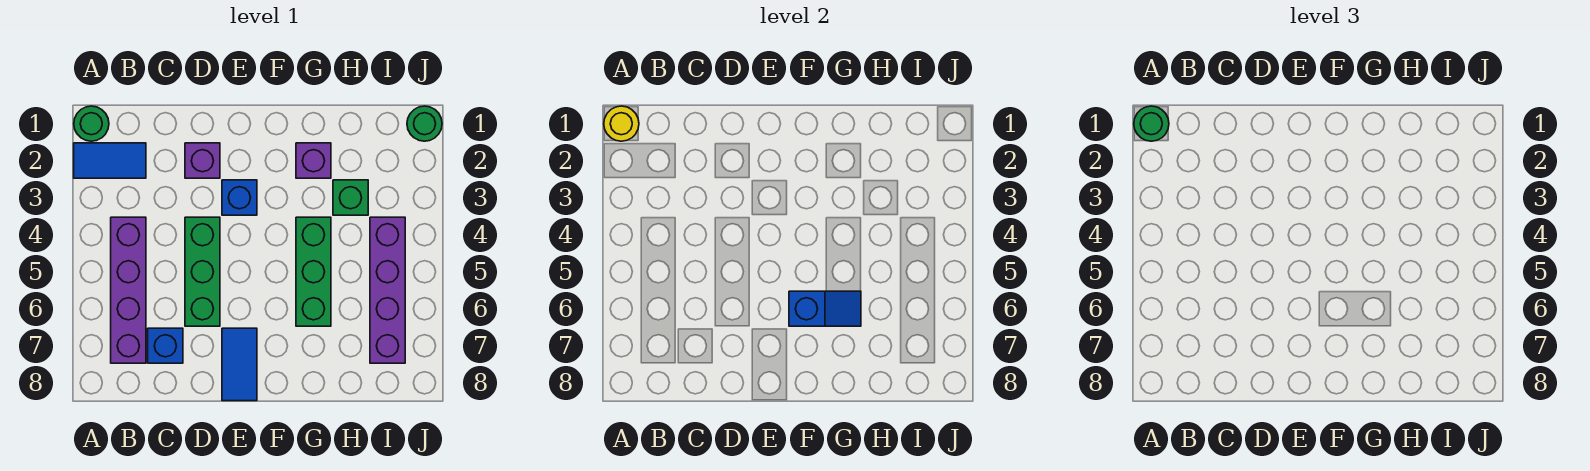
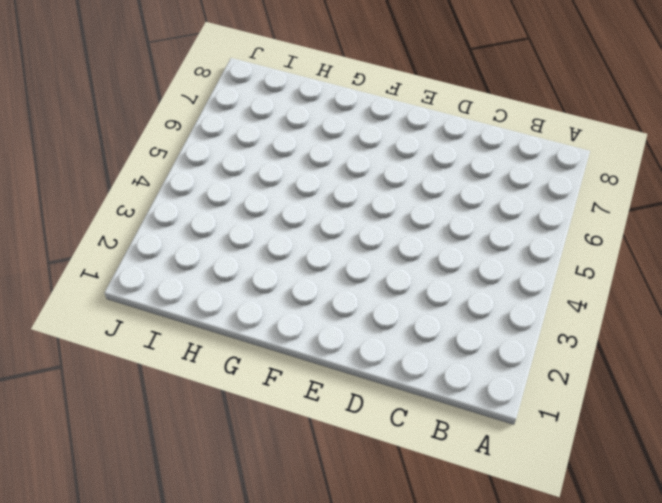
none -> green round brick A1 level 1
none -> blue tile A2:B2 level 1
none -> purple brick B4:B7 level 1

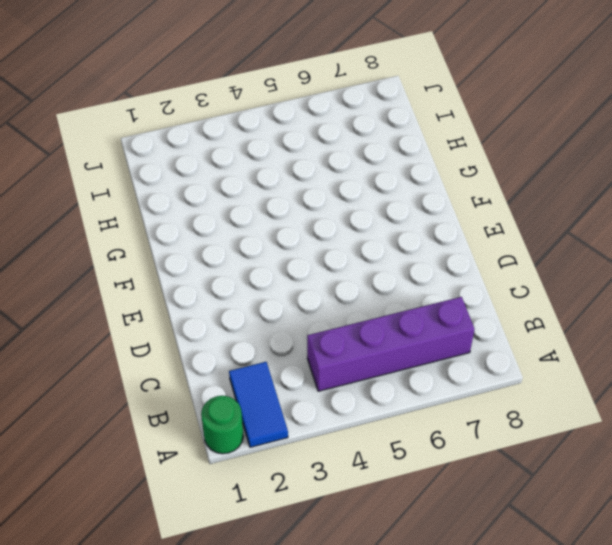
none -> blue brick C7 level 1
none -> purple brick D2 level 1
none -> green brick D4:D6 level 1

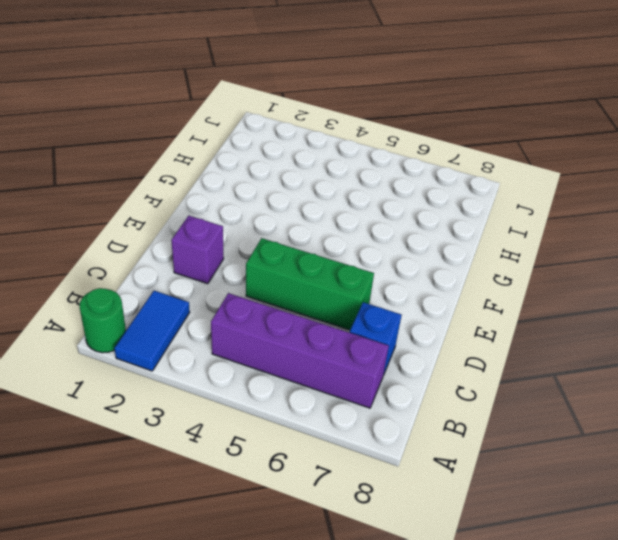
none -> blue brick E3 level 1
none -> blue tile E7:E8 level 1
none -> purple brick G2 level 1

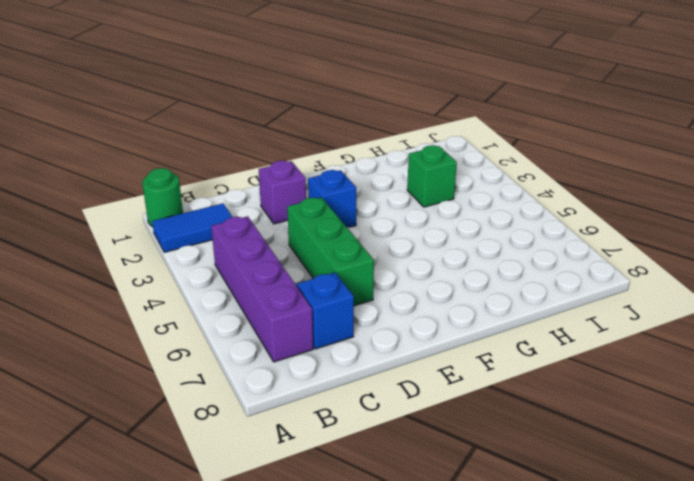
none -> blue tile E7:E8 level 1
none -> purple brick G2 level 1
none -> green brick G4:G6 level 1

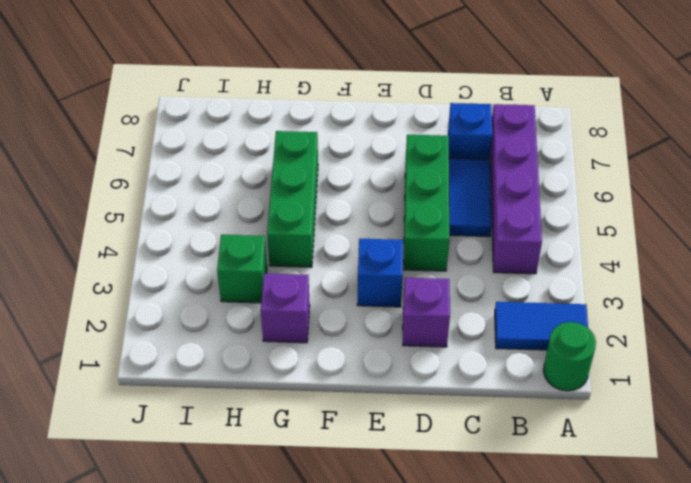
blue tile C5:C6 level 1 -> blue tile E7:E8 level 1
none -> purple brick I4:I7 level 1
none -> green round brick J1 level 1
none -> yellow round brick A1 level 2

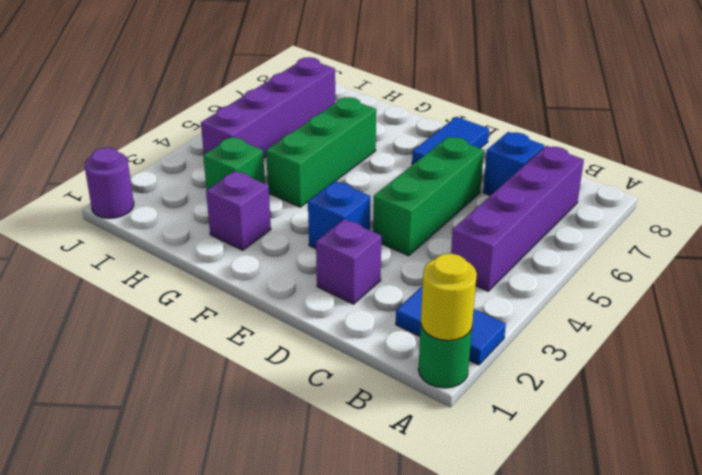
purple round brick J1 level 1 -> green round brick J1 level 1
none -> blue slope F6:G6 level 2 top F
none -> green round brick A1 level 3

